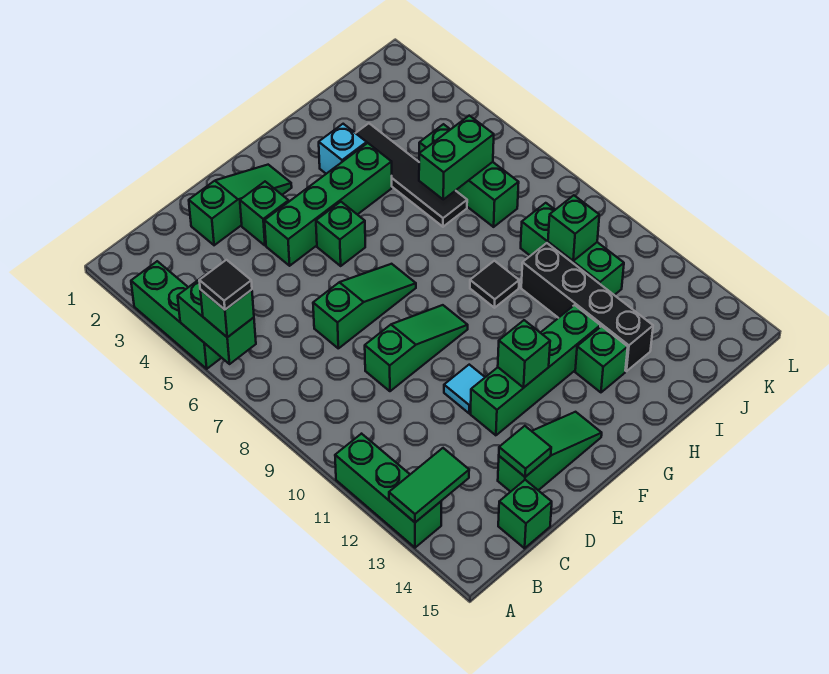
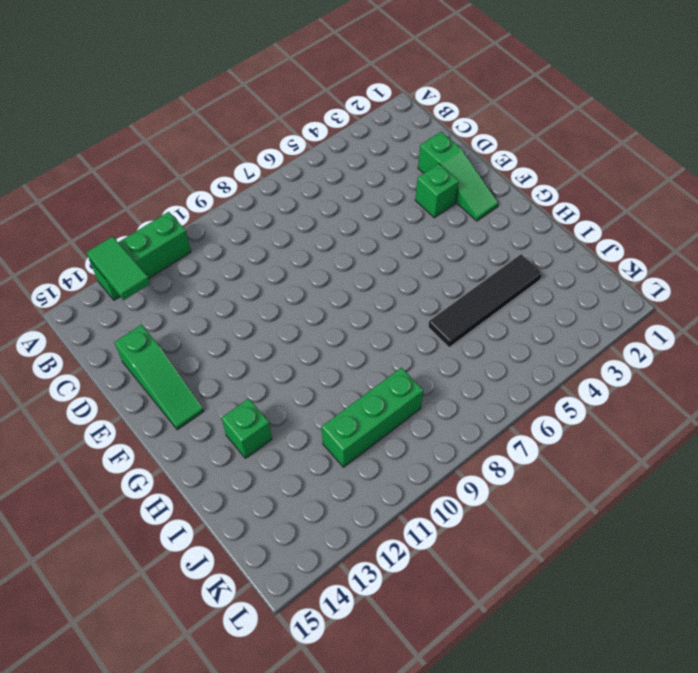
none -> green brick A3:A5 level 1
none -> green brick C15 level 1
none -> green slope D7:F7 level 1 top D

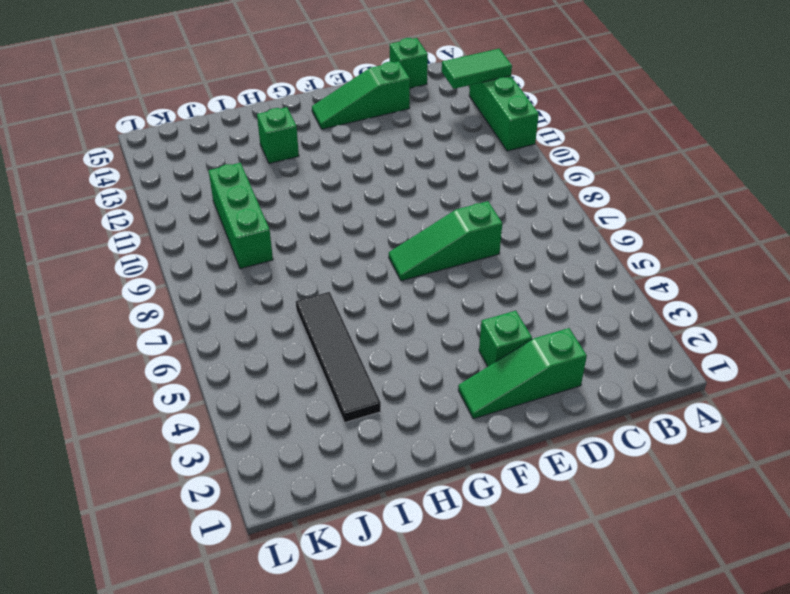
none -> green brick A3:A5 level 1
none -> green slope D9:F9 level 1 top D
none -> green brick E4:H4 level 1

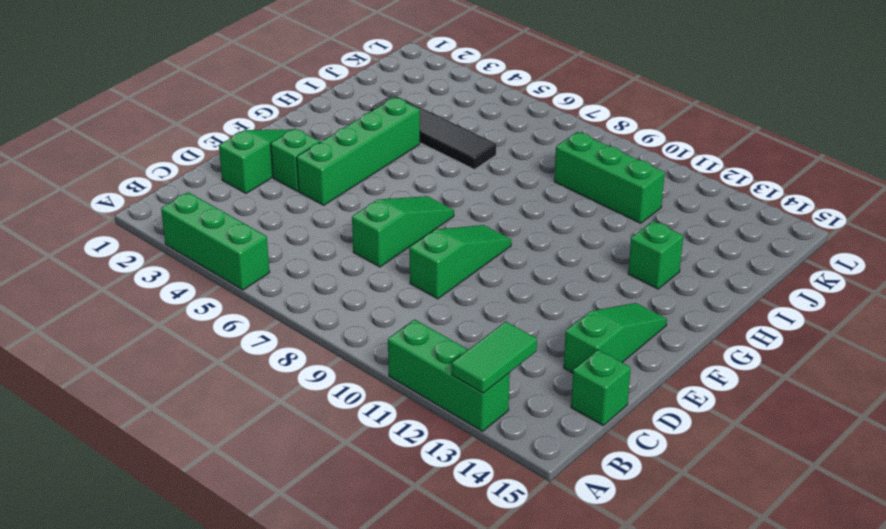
none -> cyan tile E11 level 1
none -> green brick E12:H12 level 1
none -> green brick F5 level 1

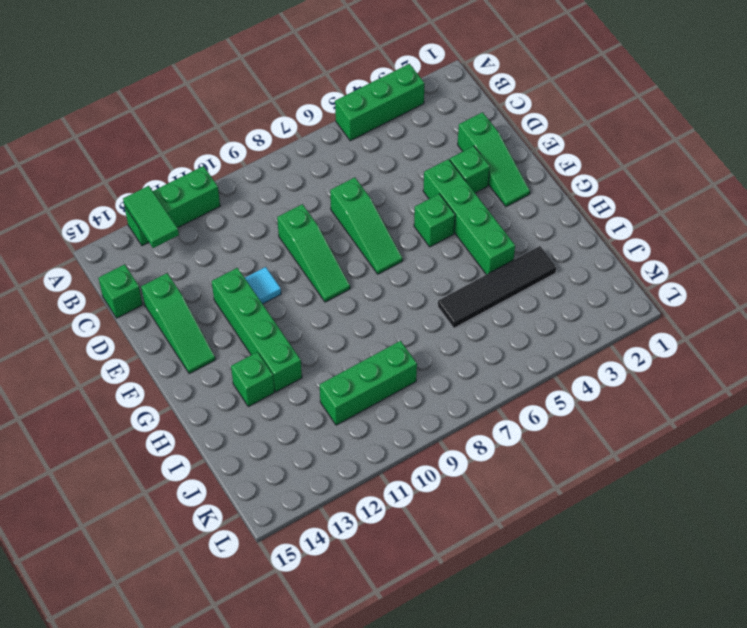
none -> cyan brick H3 level 1
none -> black tile H9 level 1
none -> black brick I10:I13 level 1

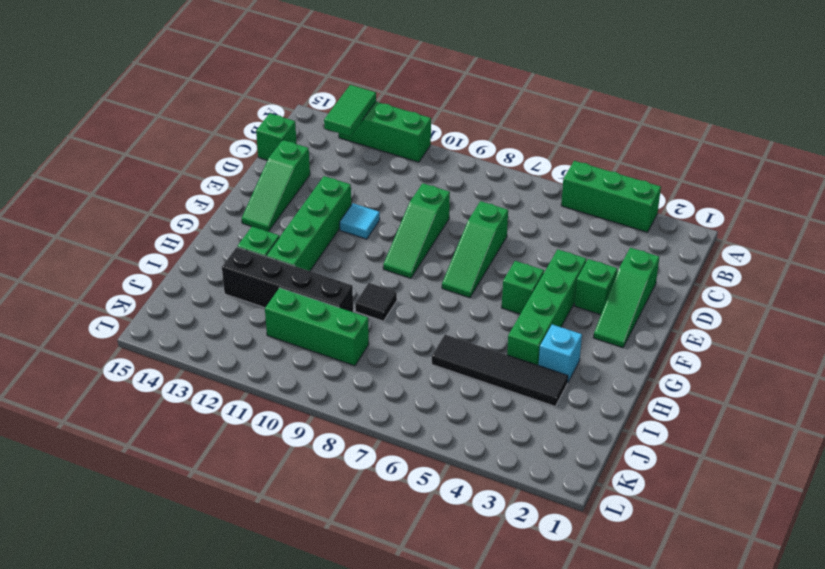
none -> green brick J5:J7 level 1
none -> green brick A5:A6 level 2
none -> green tile D14 level 2

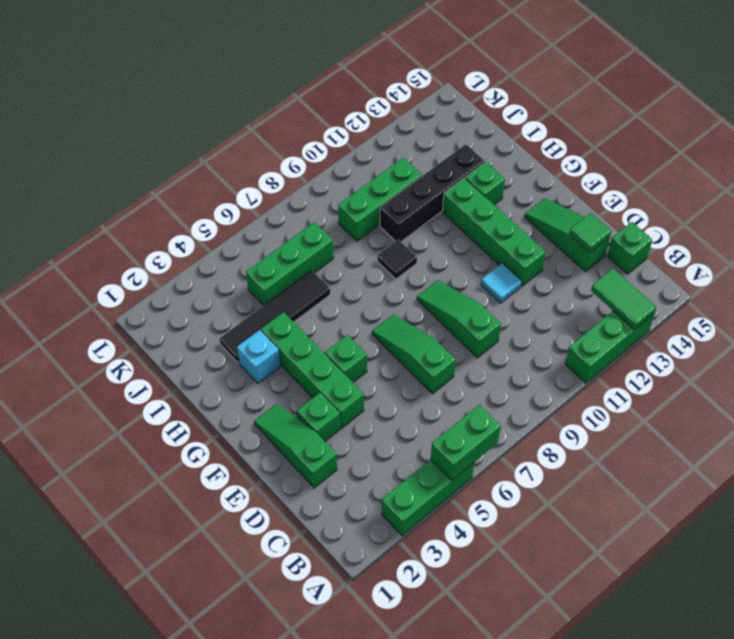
none -> green brick F12 level 2
none -> green brick I6:J6 level 2
none -> green brick J10 level 2

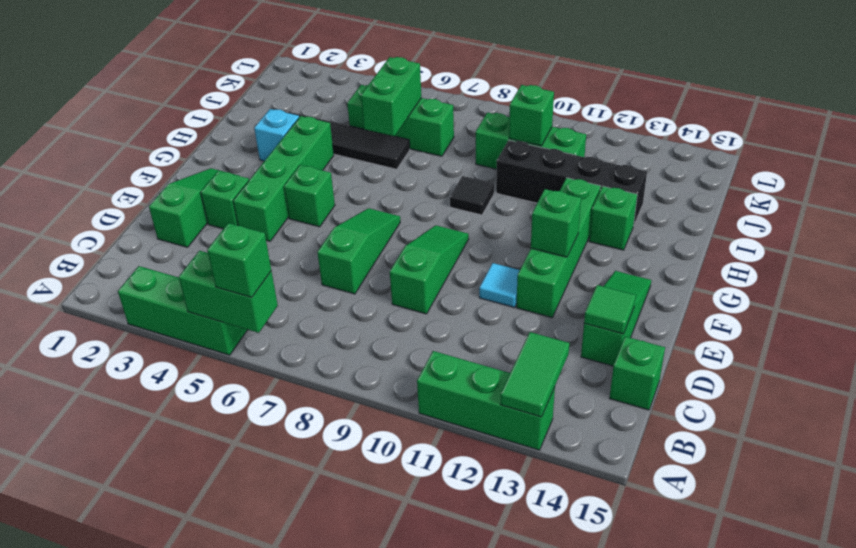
none -> black tile A6 level 4

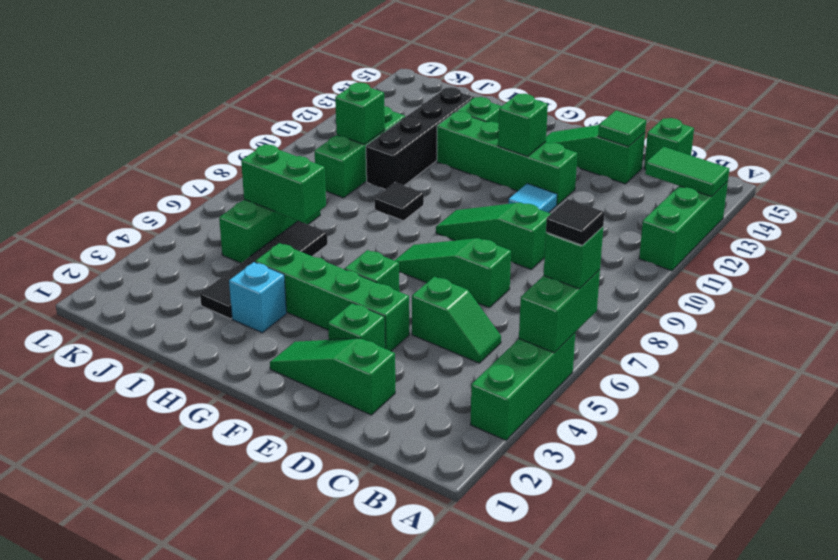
green slope C5:D5 level 1 top D -> none

